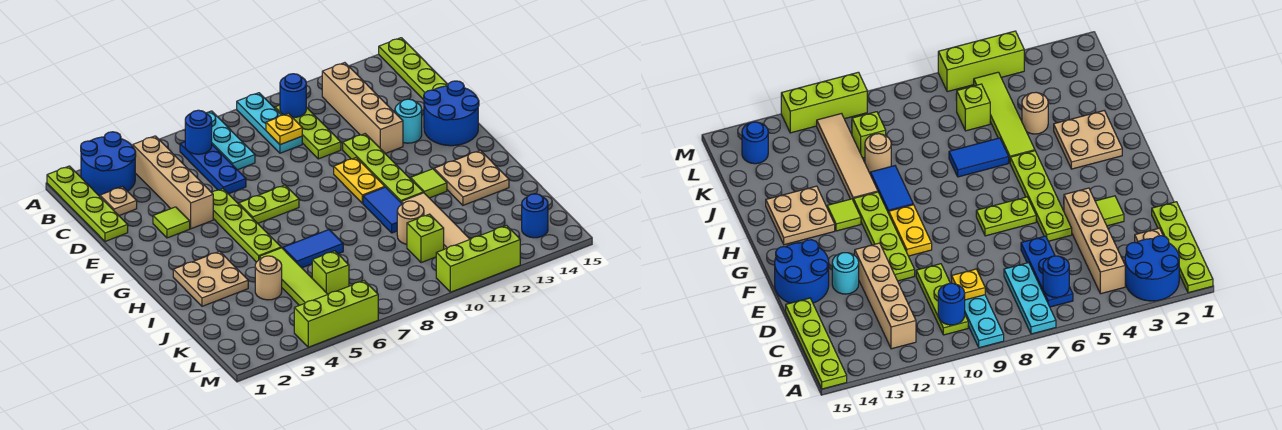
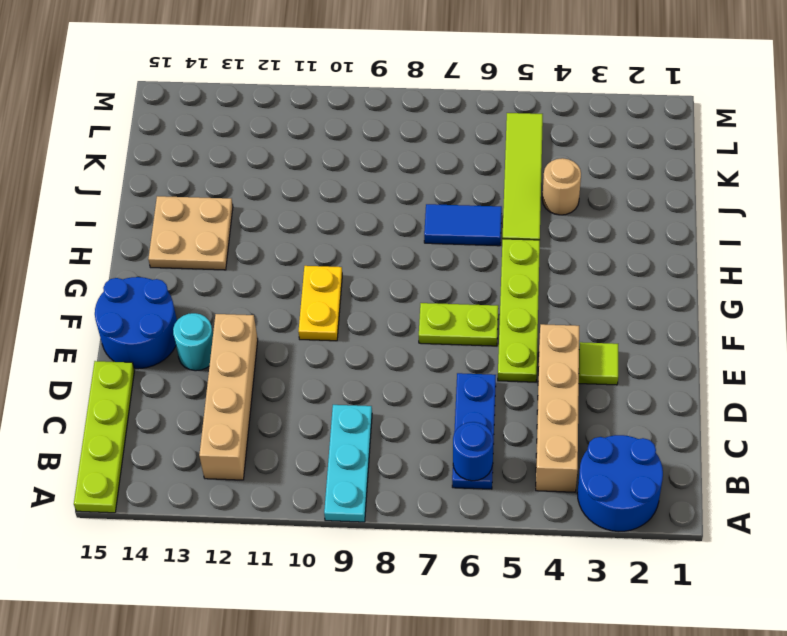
none -> lime plate A1:D1 level 1
none -> cyan plate A7:C7 level 1
none -> lime plate B10:D10 level 1
none -> tan plate C2 level 1

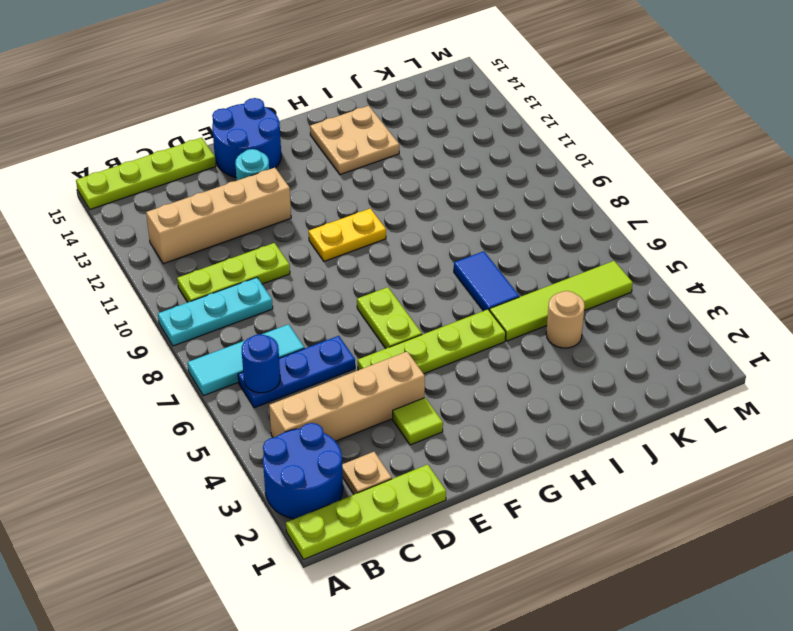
cyan tile A7:C7 level 1 -> cyan plate A7:C7 level 1
none -> lime plate E11:H11 level 1
none -> tan plate H2:I3 level 1
none -> blue tile H10:I10 level 1
none -> lime tile H12 level 1

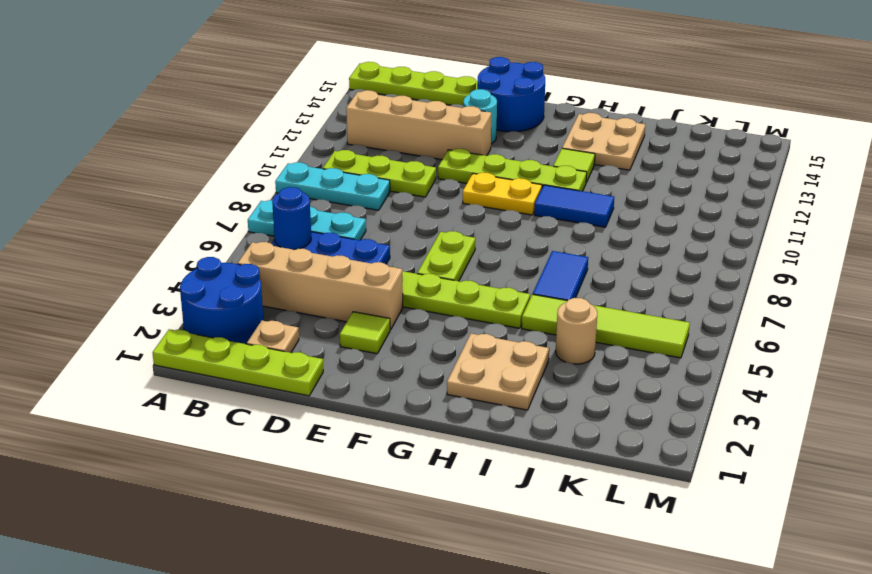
none -> tan tile I11:L11 level 1
none -> tan round brick J10 level 1
none -> lime brick K6 level 1
none -> lime brick K10 level 1

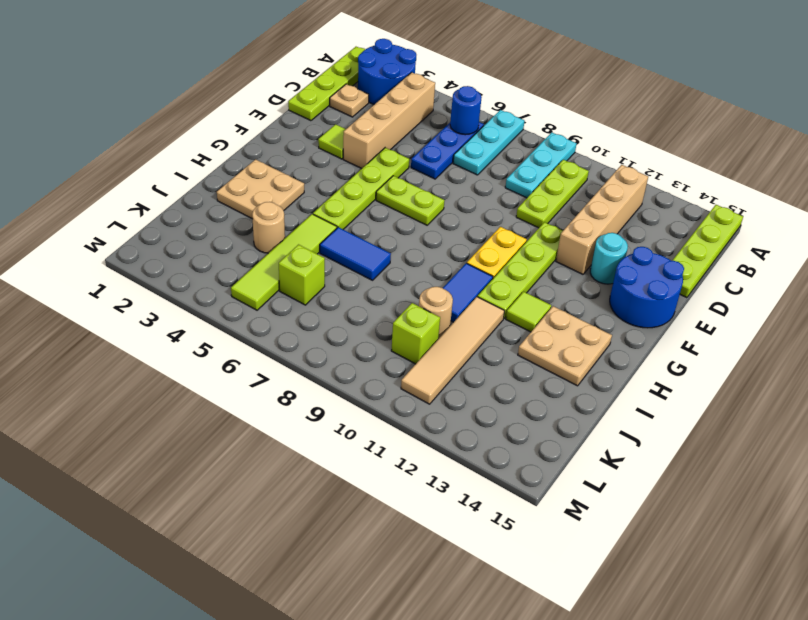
none -> blue round brick L14 level 1
none -> lime brick M4:M6 level 1
none -> lime brick M10:M12 level 1
none -> blue round brick B10 level 2

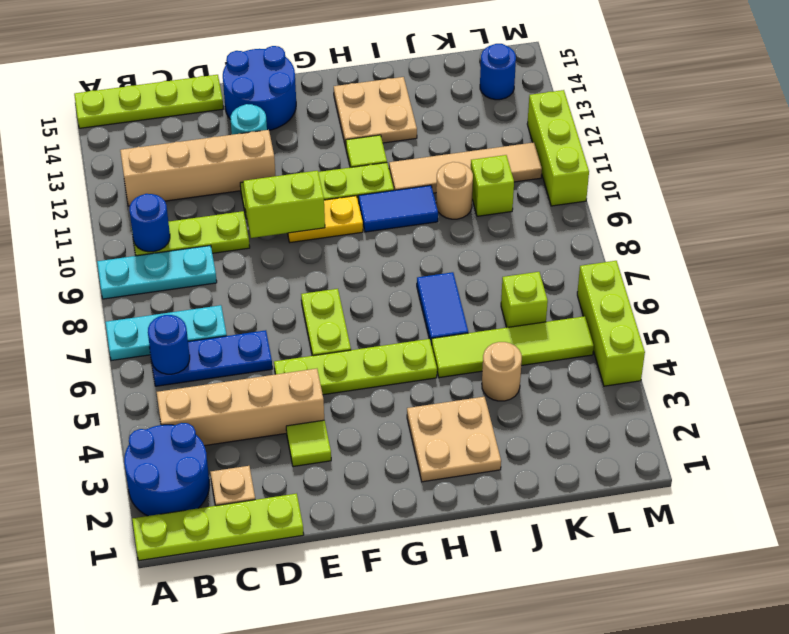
lime brick E10:F10 level 2 -> none
none -> yellow plate C9 level 2

